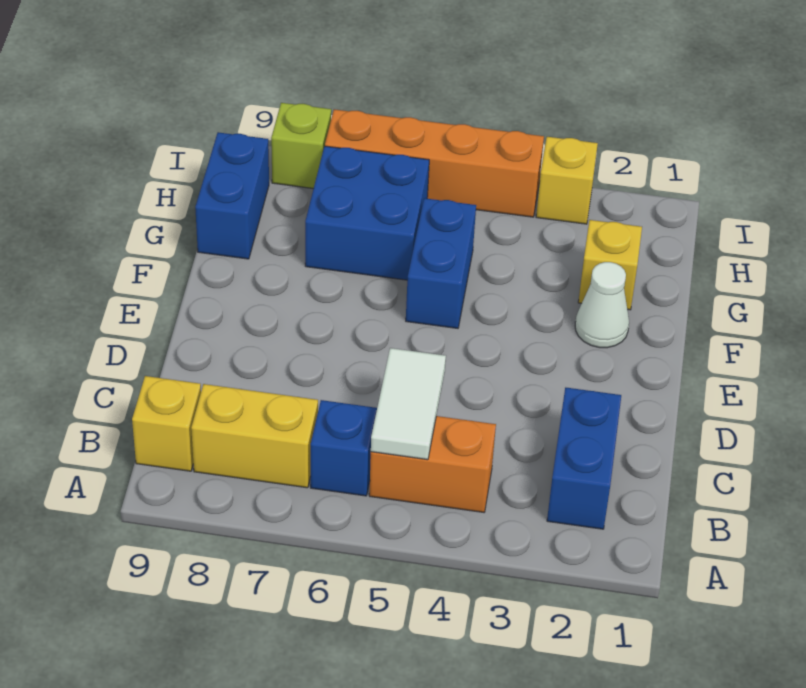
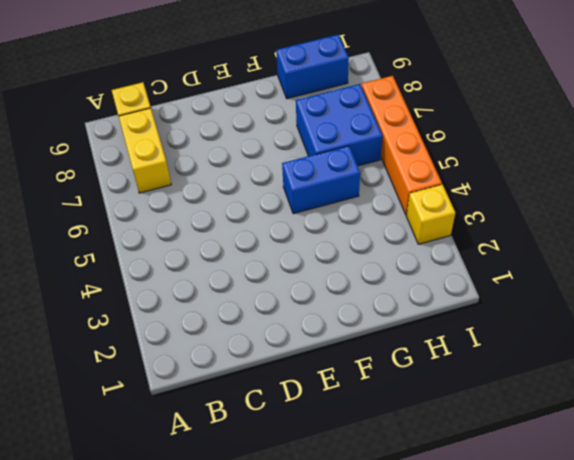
none -> blue brick B2:C2 level 1
none -> orange brick B4:B5 level 1
none -> blue brick B6 level 1

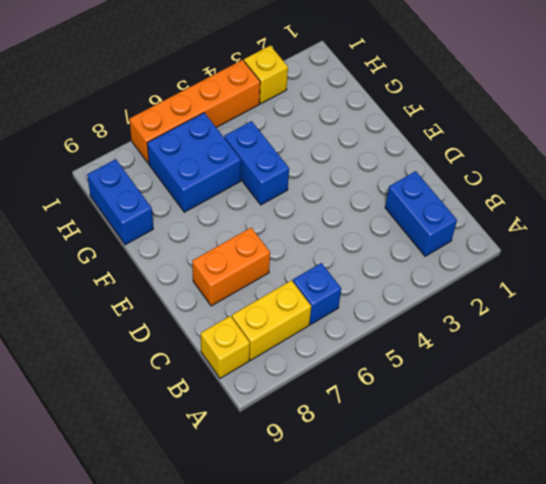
orange brick D7:D8 level 1 -> orange brick B4:B5 level 1
none -> white cone F2 level 1
none -> yellow brick G2 level 1
none -> lime brick I8 level 1

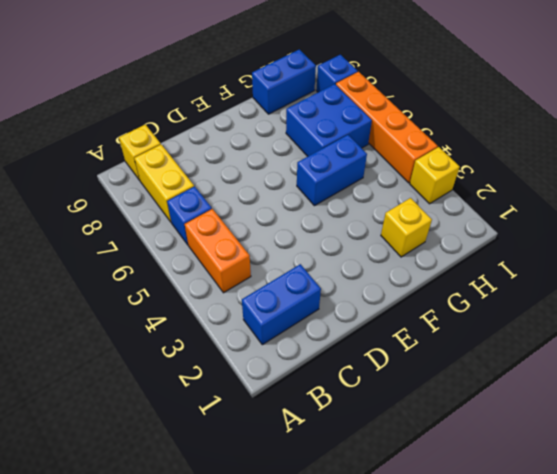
blue brick I8 level 1 -> lime brick I8 level 1
none -> white cone F2 level 1
none -> white tile B5:C5 level 2

